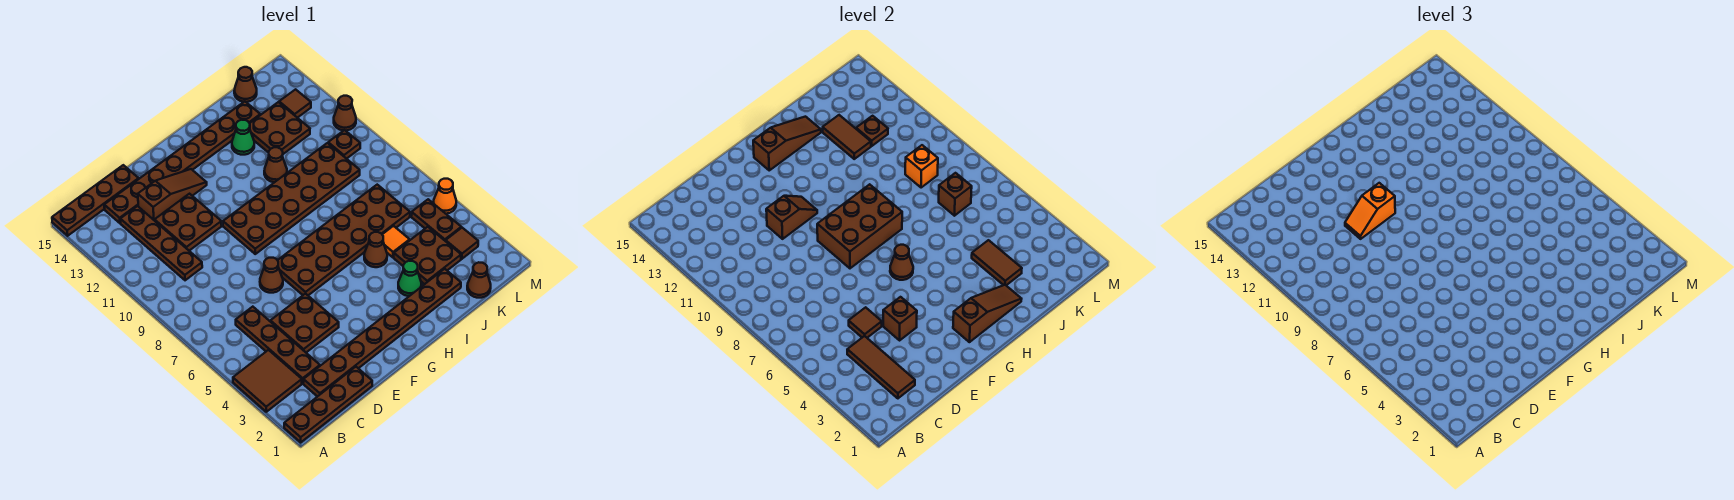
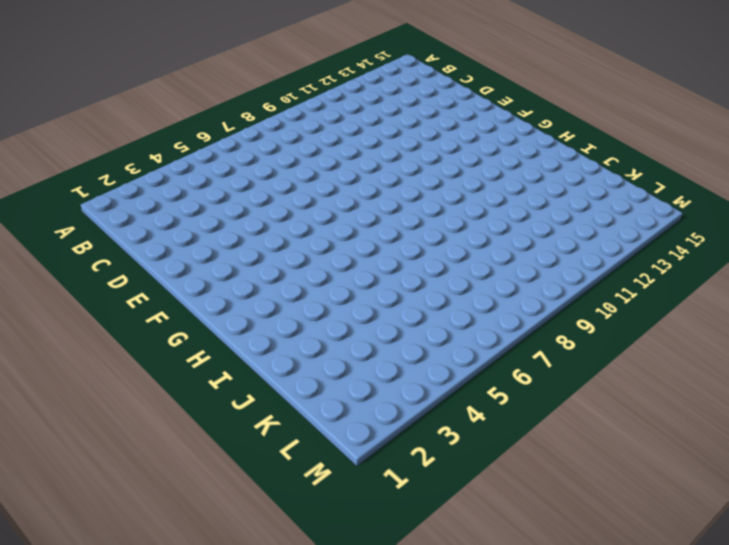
none -> brown plate A1:D1 level 1
none -> brown tile A3:B4 level 1
none -> brown plate A15:D15 level 1
none -> brown plate C2:J2 level 1

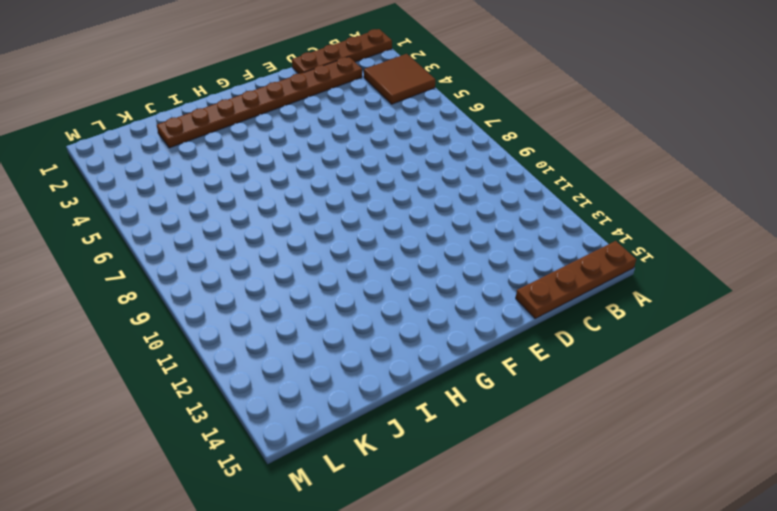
none -> brown plate C3:C6 level 1
none -> brown plate C10:C13 level 1
none -> brown plate C14:J14 level 1
none -> brown plate D4:E5 level 1

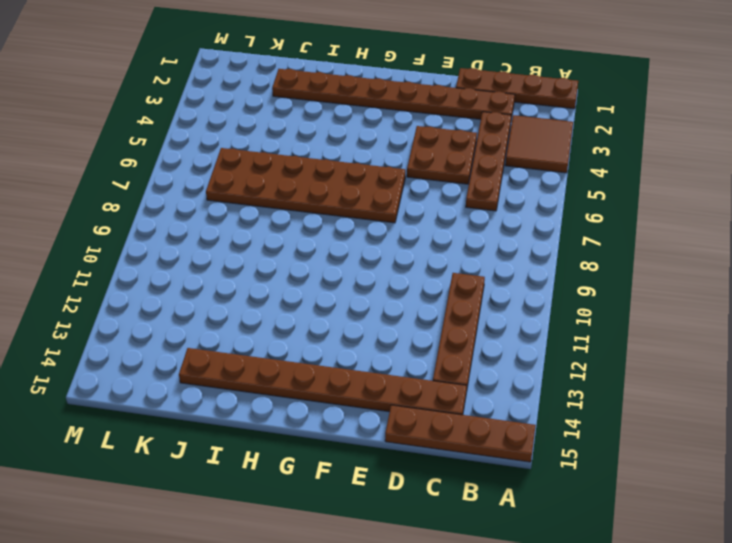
none -> brown plate D11:E12 level 1
none -> brown slope D13:F13 level 1 top D
none -> brown cone E7 level 1
none -> brown plate F9:K10 level 1

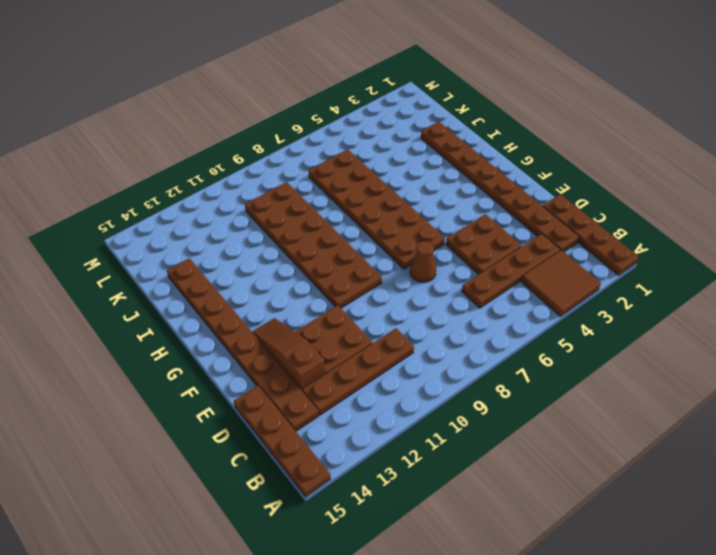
none -> green cone I3 level 1
none -> brown cone I5 level 1
none -> brown cone I11 level 1
none -> green cone I13 level 1

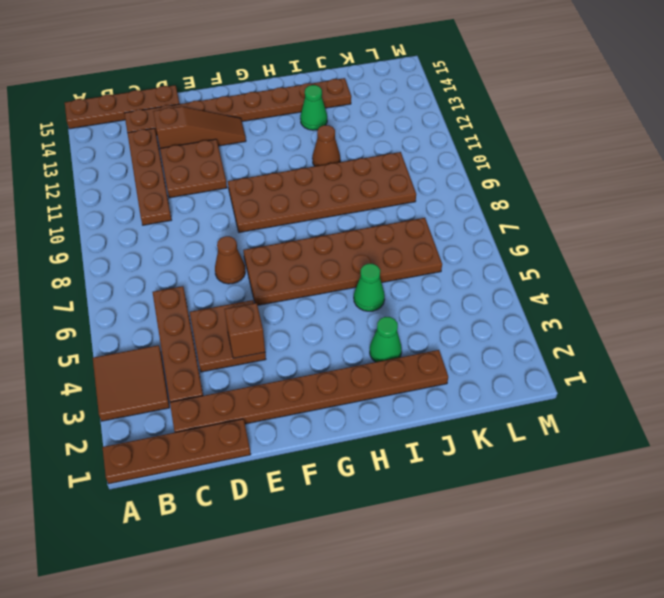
green cone I5 level 1 -> brown cone I5 level 1
none -> brown plate J3:K4 level 1
none -> orange tile J5 level 1
none -> brown plate J12:K13 level 1
none -> brown cone K1 level 1

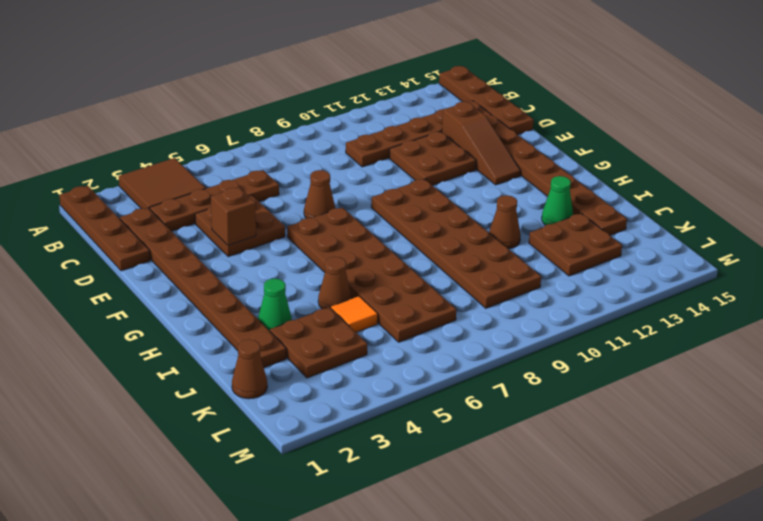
none -> brown cone K15 level 1
none -> brown tile L3 level 1
none -> brown plate L4:L5 level 1
none -> brown plate L10 level 1

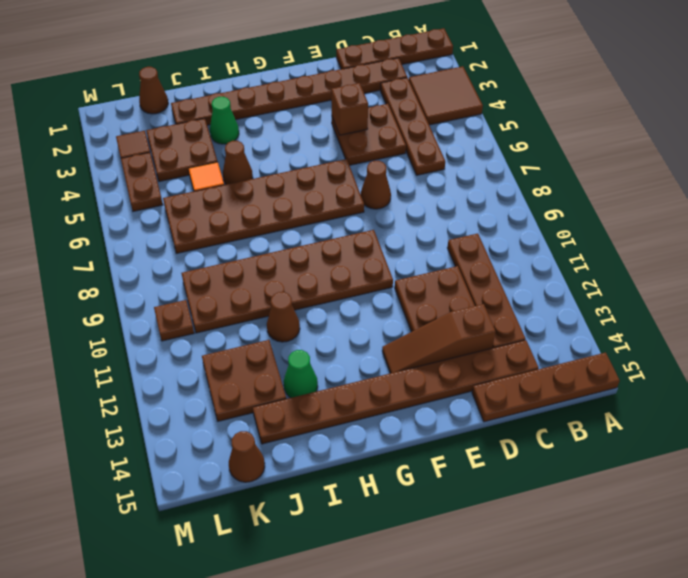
none -> brown tile L13 level 1
none -> orange cone M5 level 1
none -> brown cone M11 level 1
none -> brown tile C2:C4 level 2

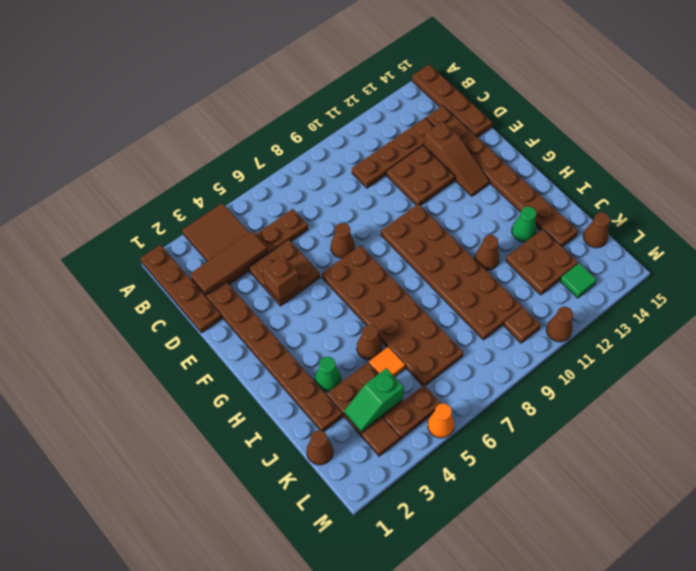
green slope K3:K4 level 2 top 4 -> none
green tile L13 level 1 -> brown tile L13 level 1
none -> brown tile D5 level 2
none -> brown slope E11:F11 level 2 top E
none -> brown brick F8:H9 level 2
none -> brown slope G2:I2 level 2 top G

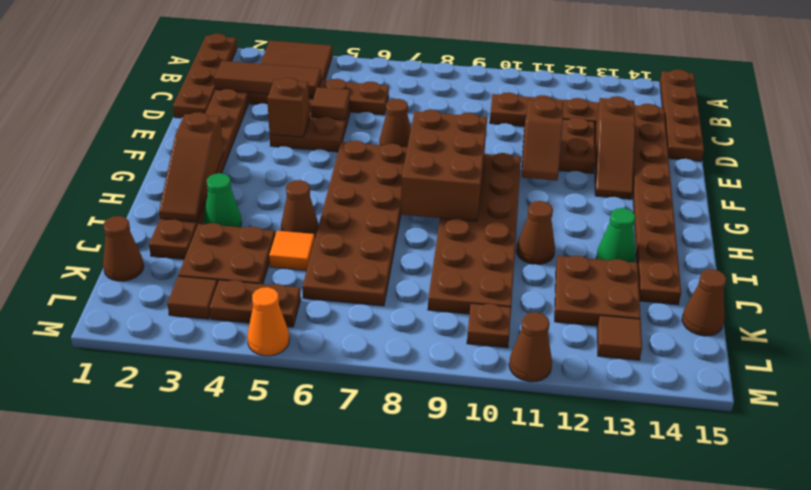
none -> brown cone G6 level 2
none -> brown slope G14:I14 level 2 top G
none -> brown tile J3:J4 level 2
none -> brown tile J12:J13 level 2

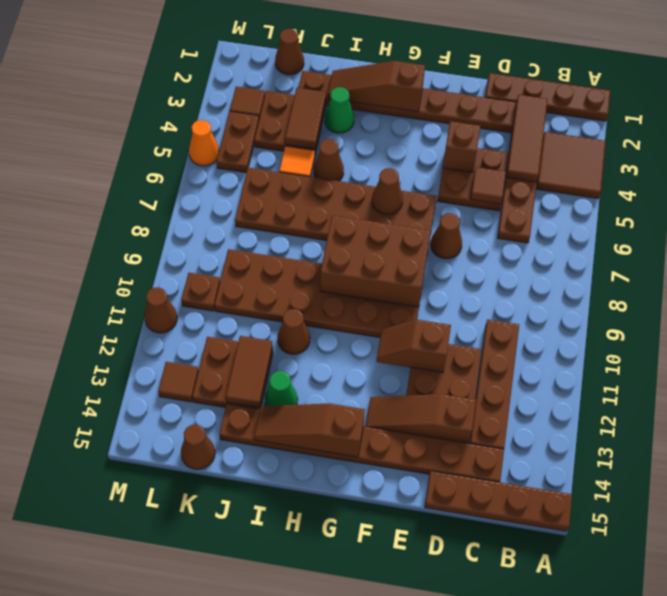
none -> brown brick K7 level 2
none -> orange brick K9 level 2
none -> brown plate K12 level 2
none -> orange slope E11:F11 level 3 top F

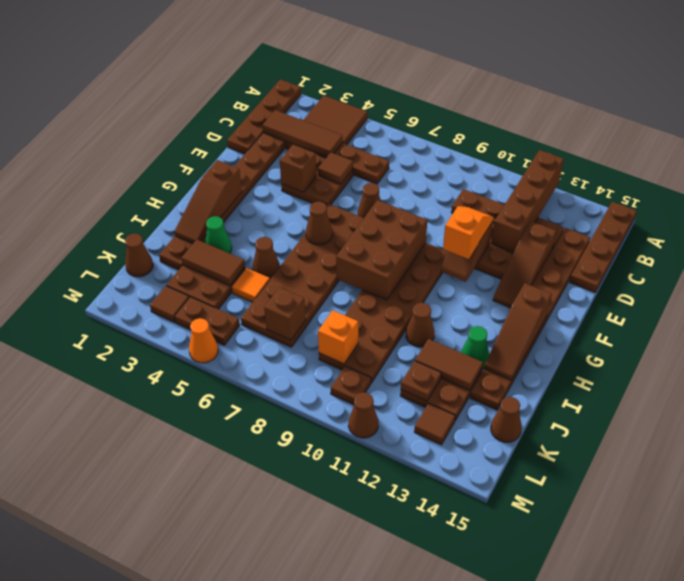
brown brick A12:D12 level 2 -> none

